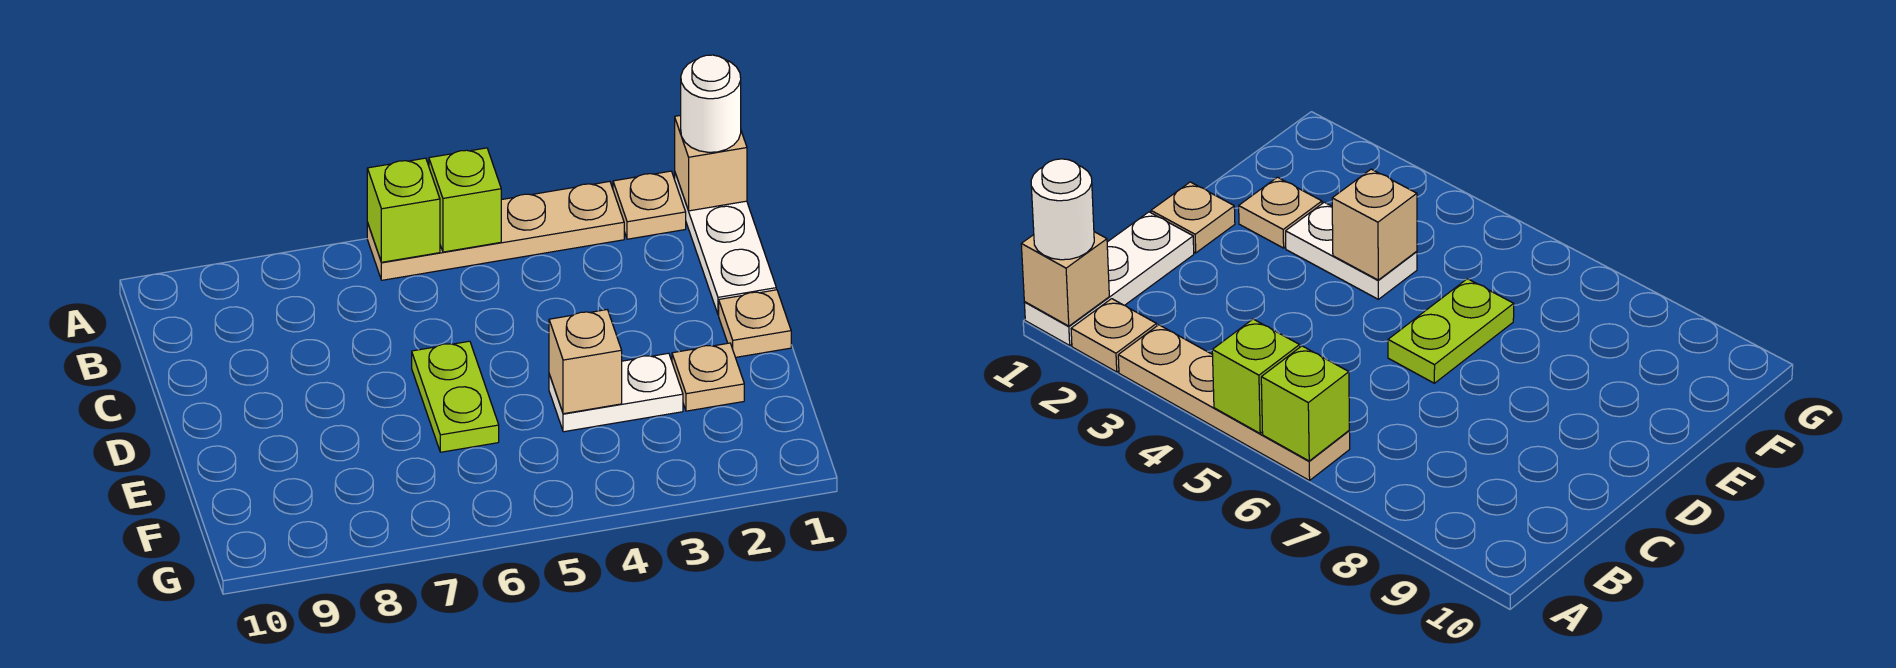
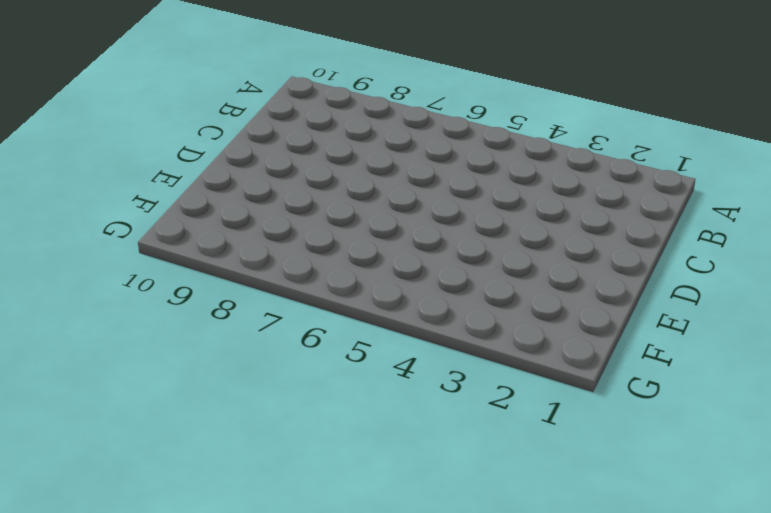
none -> white plate A1:C1 level 1
none -> tan plate A2 level 1
none -> tan plate A3:A6 level 1

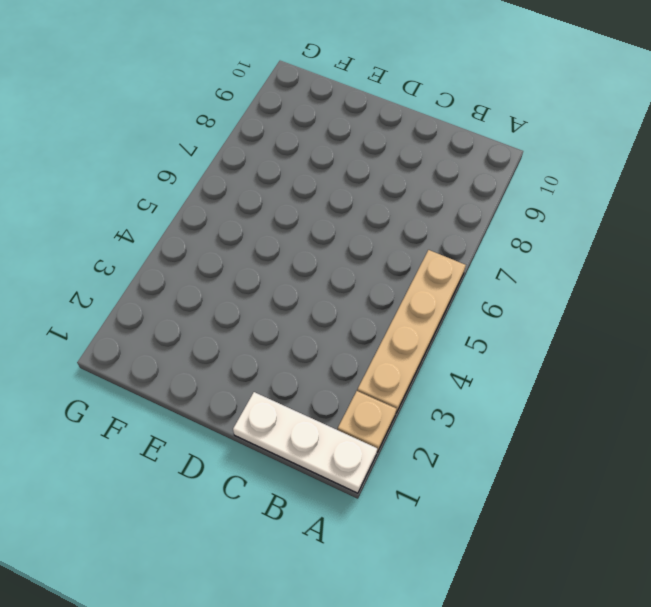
none -> tan plate D1 level 1
none -> lime plate D6:E6 level 1
none -> tan plate E2 level 1

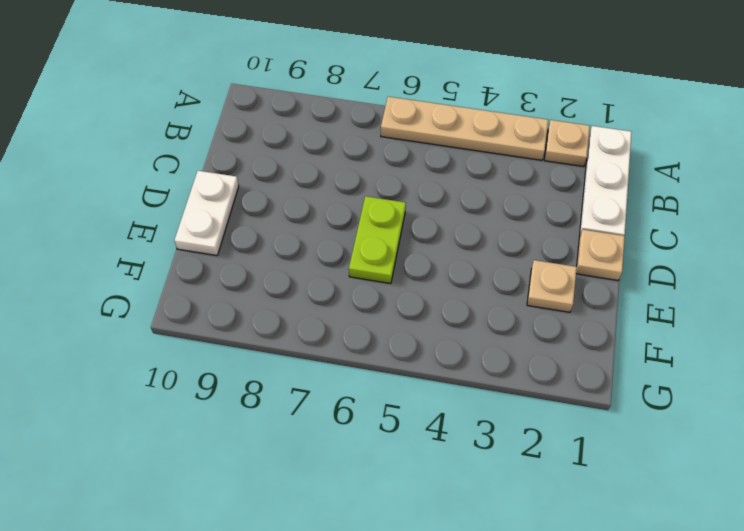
white plate D10:E10 level 1 -> white plate E3:E4 level 1
none -> tan brick A1 level 2
none -> lime brick A5 level 2
none -> lime brick A6 level 2

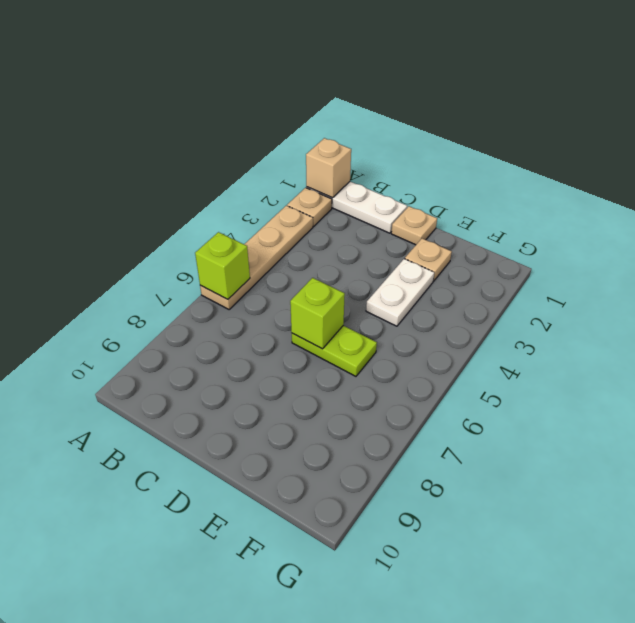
lime brick D6 level 2 -> lime brick A5 level 2
none -> tan brick E4 level 2
none -> white round brick A1 level 3

